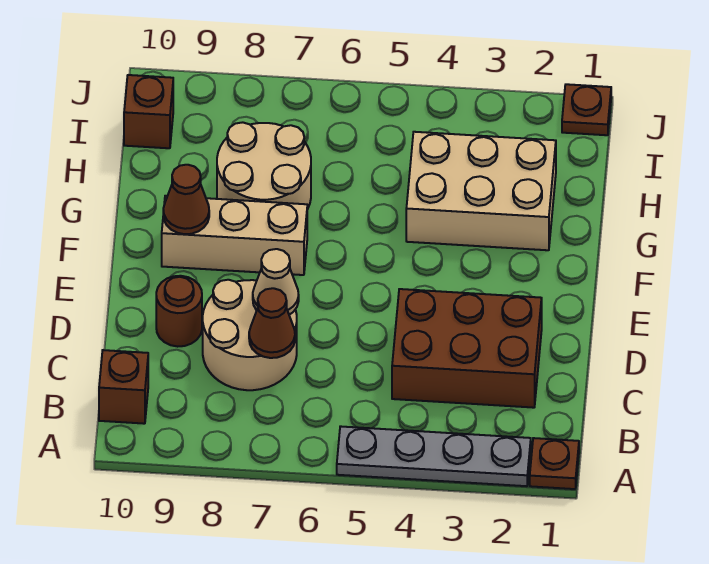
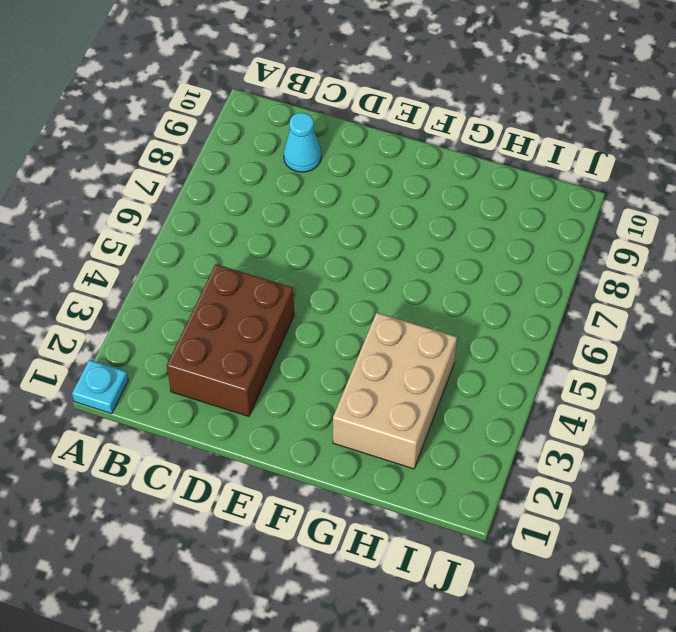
cyan plate A1 level 1 -> brown plate A1 level 1
cyan cone C9 level 1 -> none
none -> grey plate A2:A5 level 1
none -> brown brick B10 level 1
none -> tan round brick C7:D8 level 1

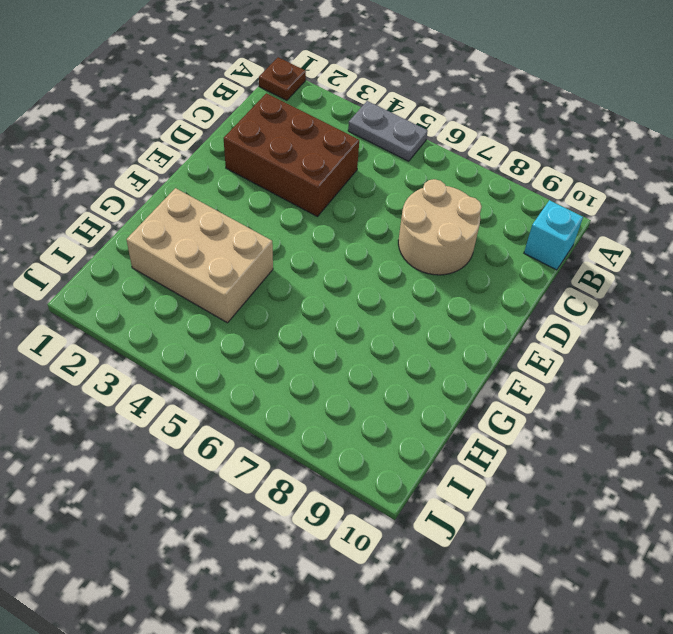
grey plate A4:A5 level 1 -> grey plate A2:A5 level 1
cyan brick B10 level 1 -> brown brick B10 level 1
none -> brown round brick D9 level 1
none -> tan brick F7:F9 level 1
none -> tan round brick G7:H8 level 1

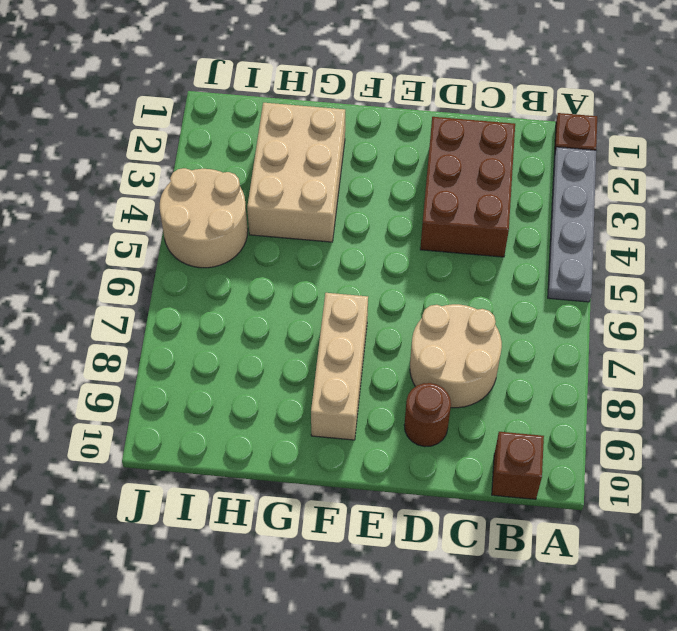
tan round brick I4:J5 level 1 -> tan round brick G7:H8 level 1
none -> brown brick I10 level 1
none -> brown plate J1 level 1
none -> brown cone C7 level 2

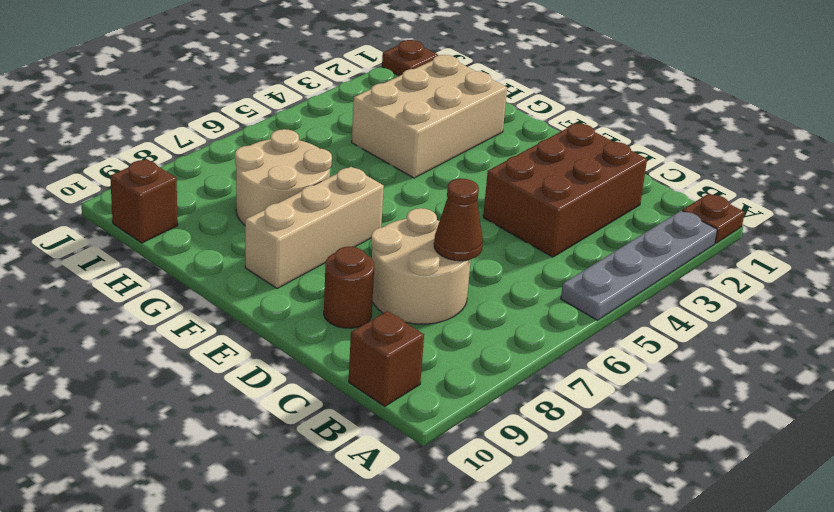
none -> tan cone D7 level 2
none -> brown cone F9 level 2

